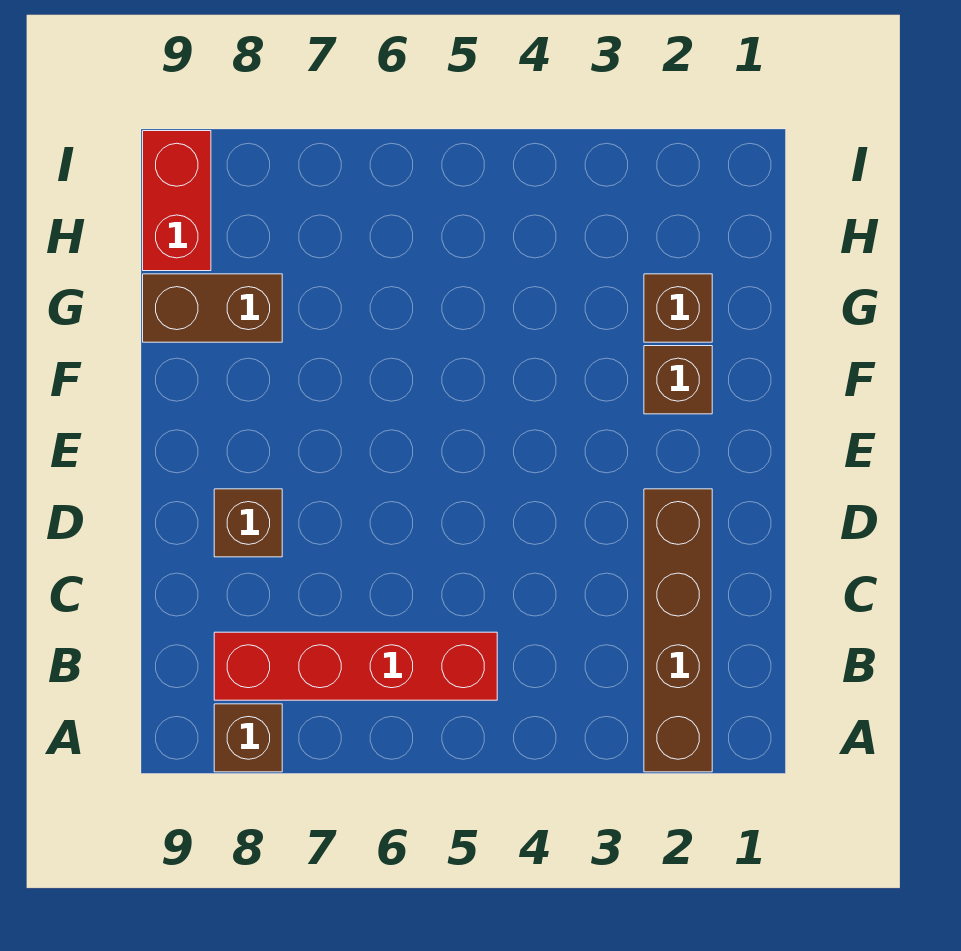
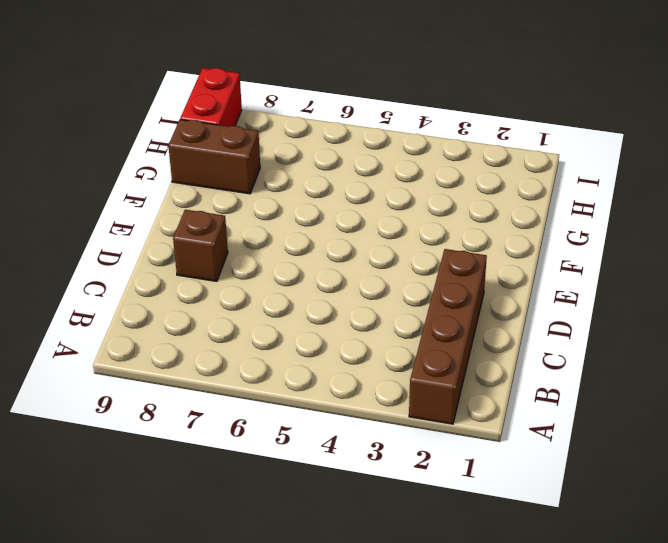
none -> brown brick A8 level 1
none -> red brick B5:B8 level 1

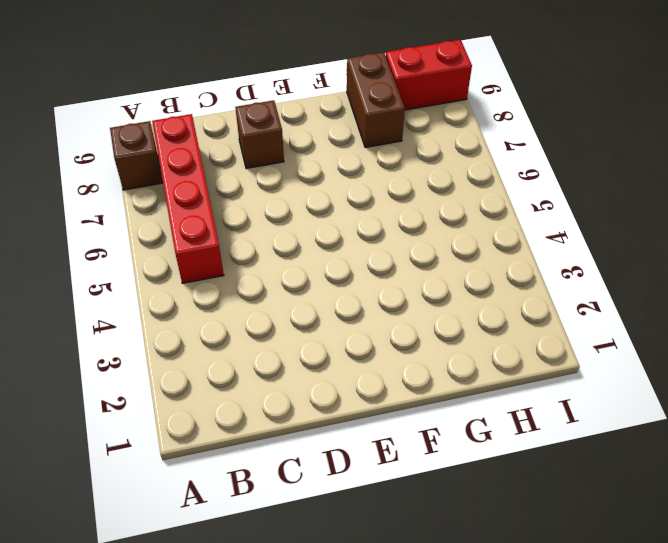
none -> brown brick A2:D2 level 1
none -> brown brick F2 level 1

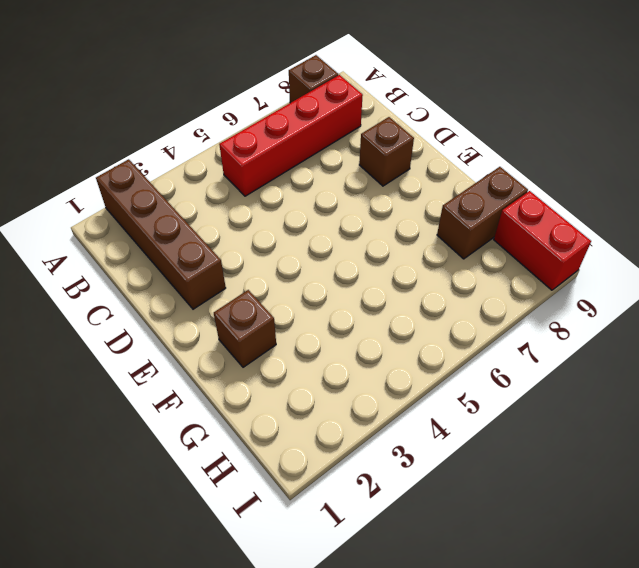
none -> brown brick G2 level 1

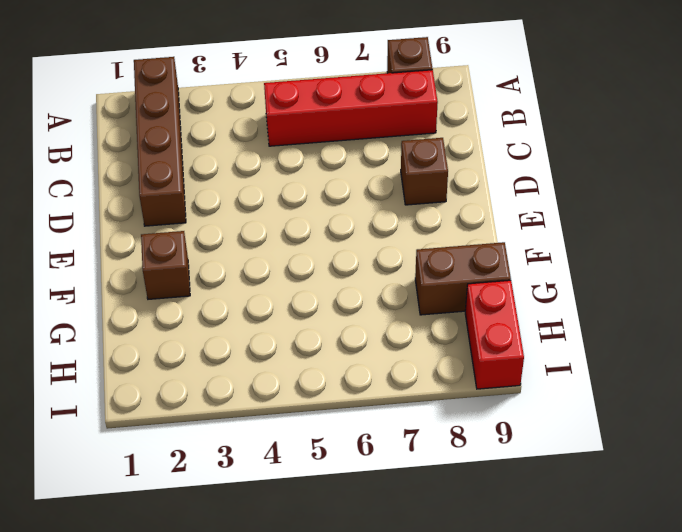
none -> brown brick G2 level 1

